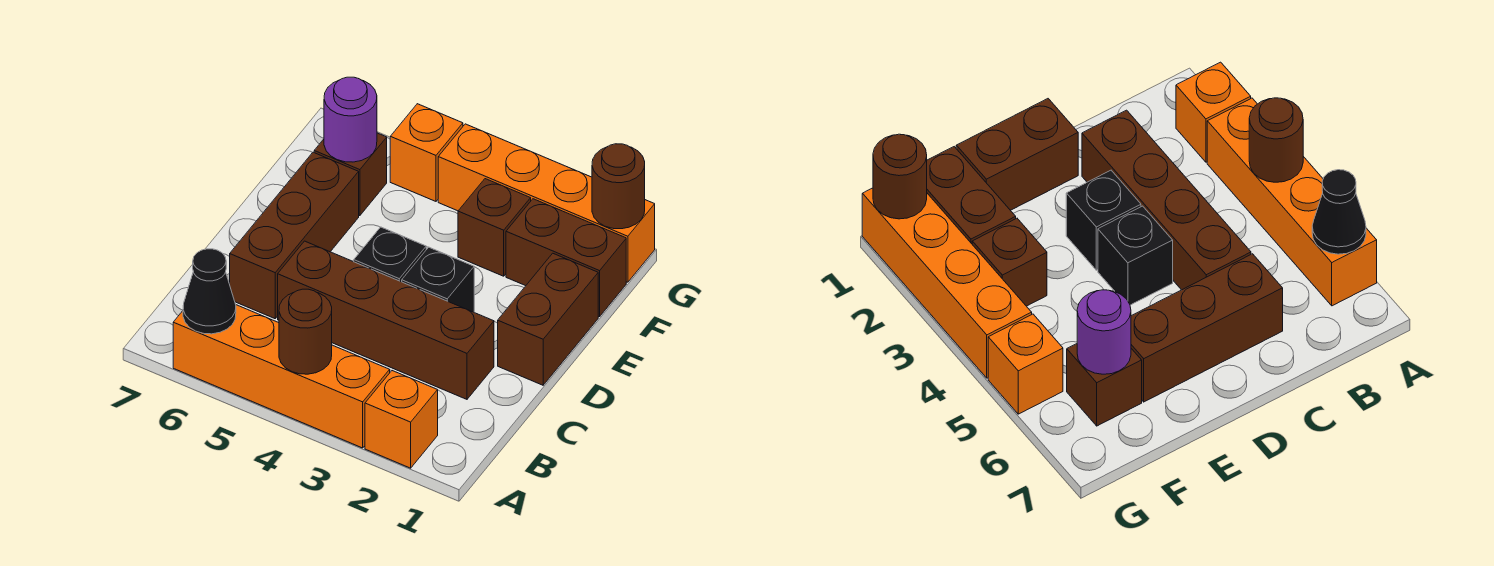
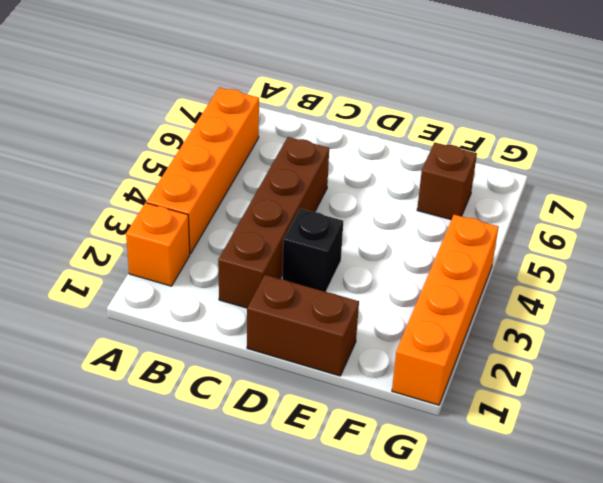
none -> brown brick C6:E6 level 1
none -> black brick D4 level 1
none -> brown brick F1:F2 level 1

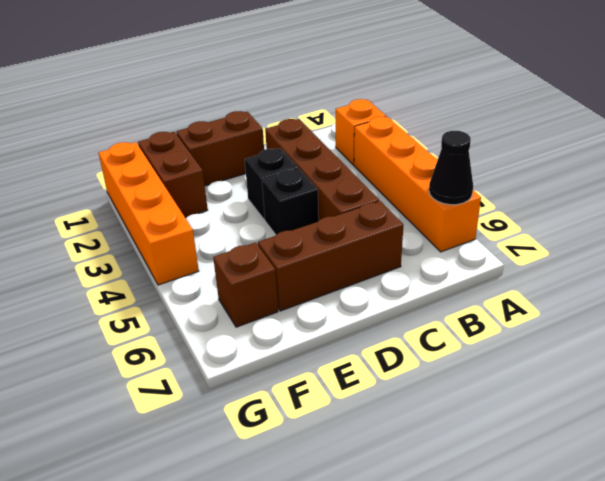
none -> brown brick F3 level 1
none -> orange brick G5 level 1
none -> brown round brick A4 level 2

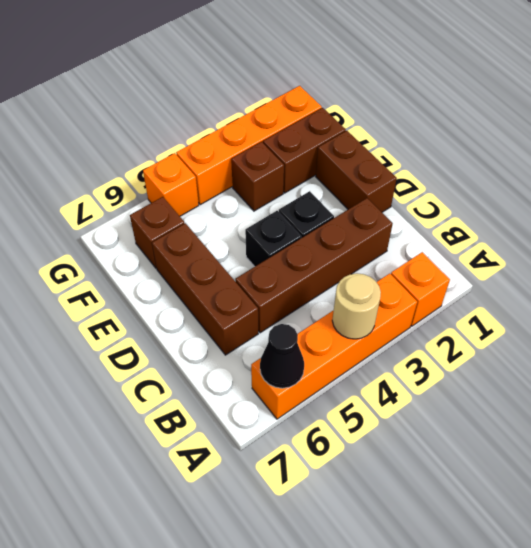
tan round brick A4 level 2 -> brown round brick A4 level 2
none -> purple round brick F6 level 2
none -> brown round brick G1 level 2

